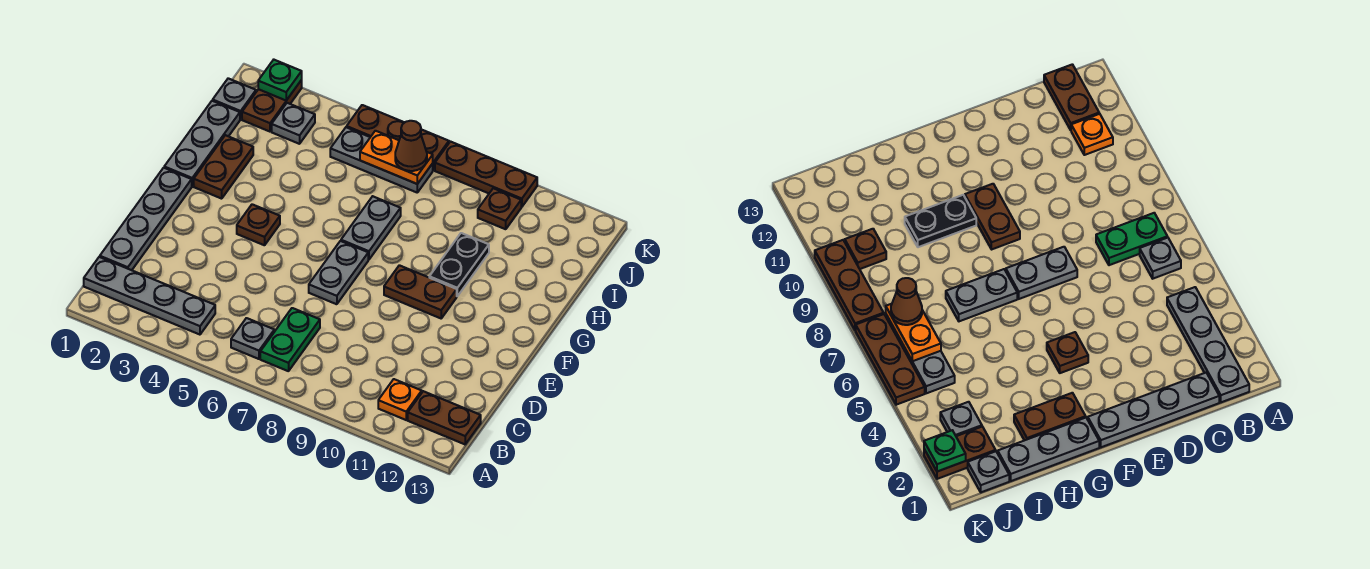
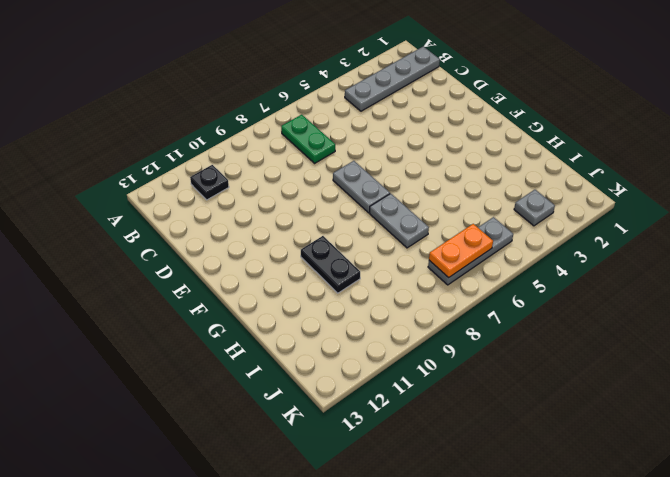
black plate B11 level 1 -> orange plate B11 level 1
none -> grey plate B6 level 1
none -> brown plate B12:B13 level 1
none -> grey plate C1:F1 level 1

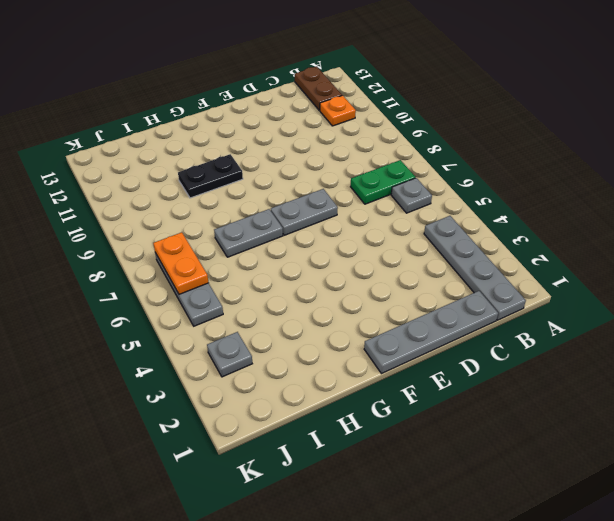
none -> brown plate F4 level 1
none -> brown plate F9:F10 level 1
none -> grey plate G1:I1 level 1

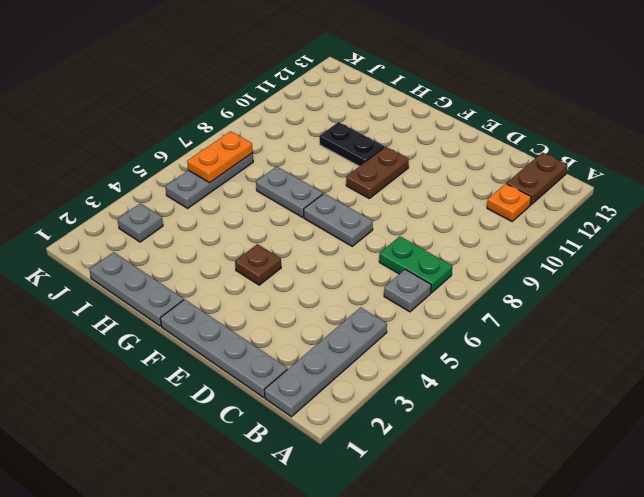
none -> brown plate G2:H2 level 1
none -> grey plate J1 level 1
none -> brown plate J2:K2 level 1

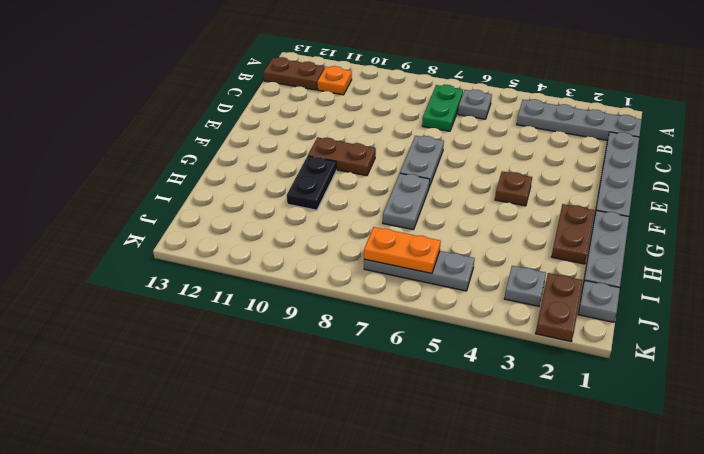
none -> brown plate J10 level 1
none -> brown plate K5:K7 level 1
none -> brown plate K8:K10 level 1

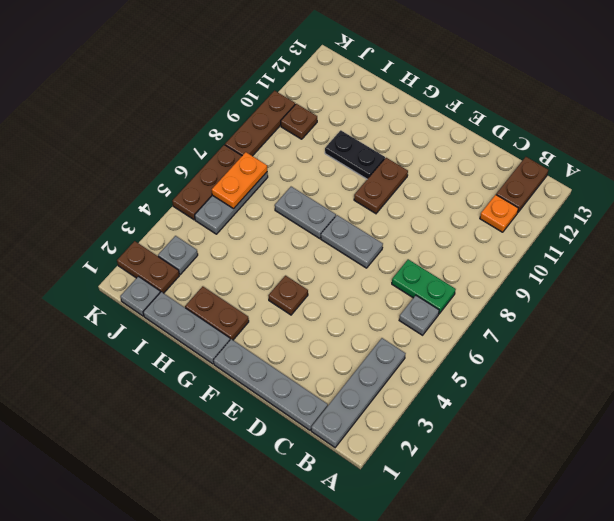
none -> green plate K2 level 2
none -> brown cone J7 level 3

